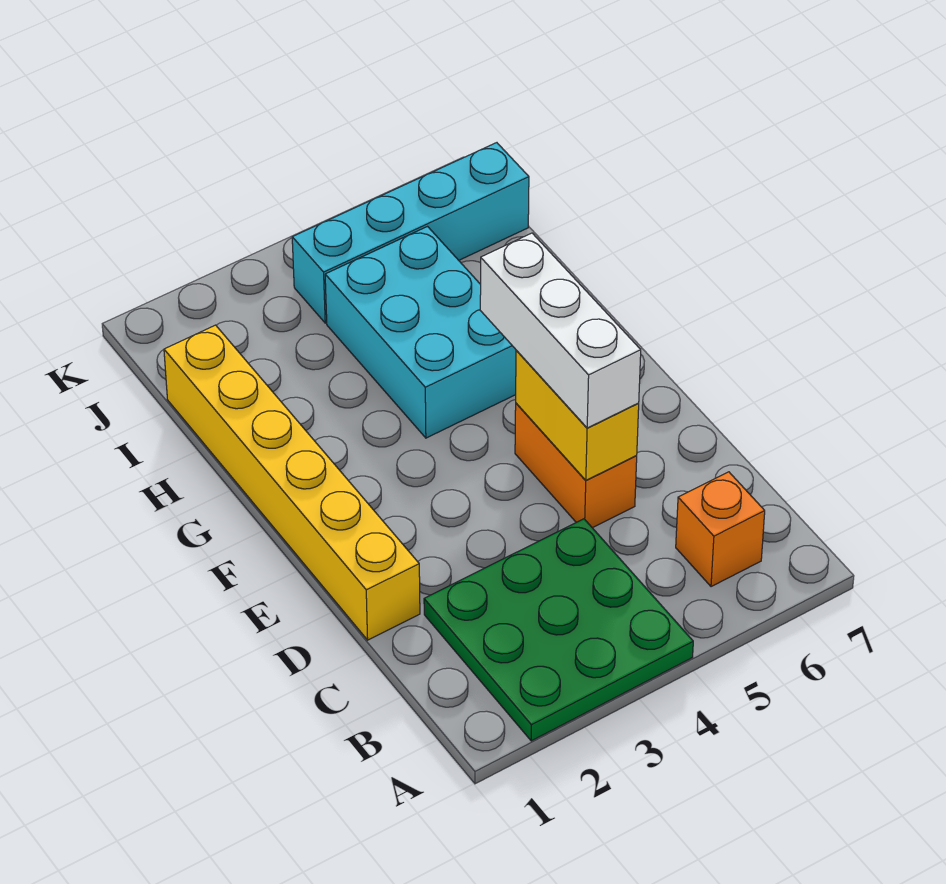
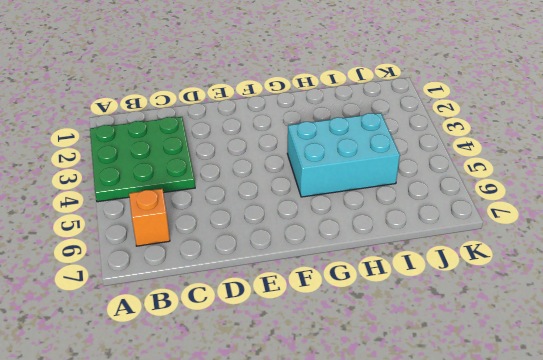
none -> yellow brick D1:I1 level 1
none -> orange brick D5:E5 level 1

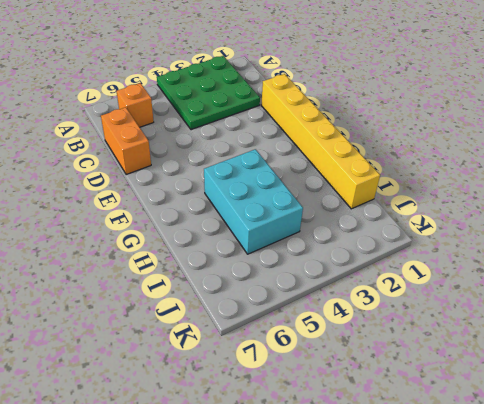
orange brick C7:D7 level 1 -> orange brick D5:E5 level 1
none -> cyan brick J4:J7 level 1
none -> yellow brick D5:E5 level 2

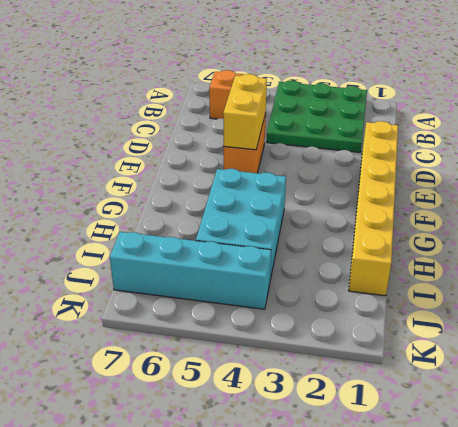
none -> white brick D5:F5 level 3

